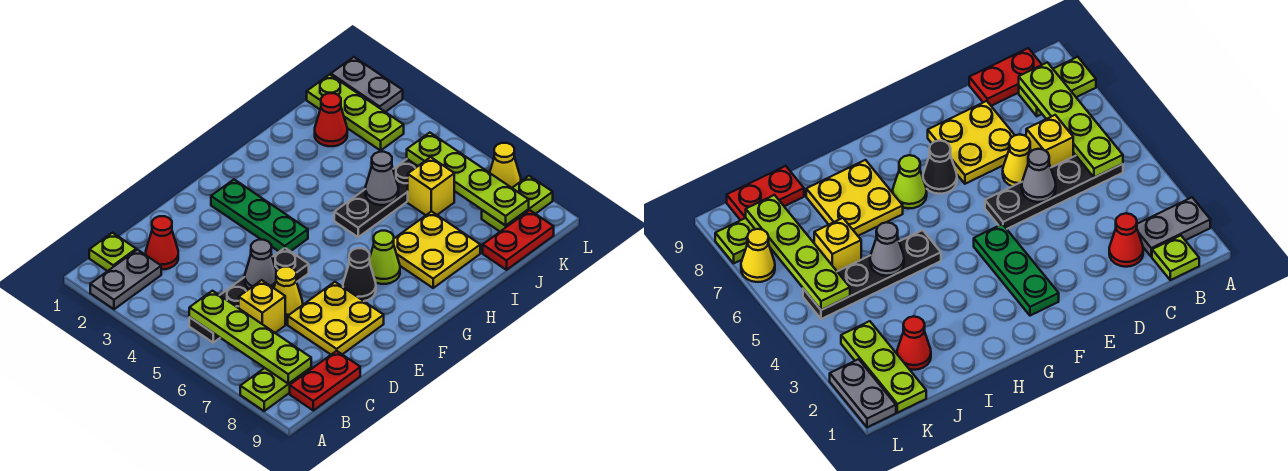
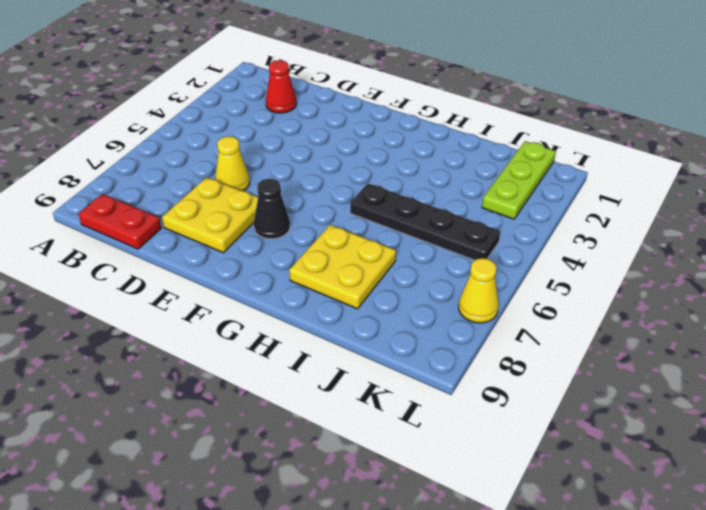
none -> grey plate A2:B2 level 1
none -> lime plate A8:B8 level 1
none -> lime plate B1 level 1

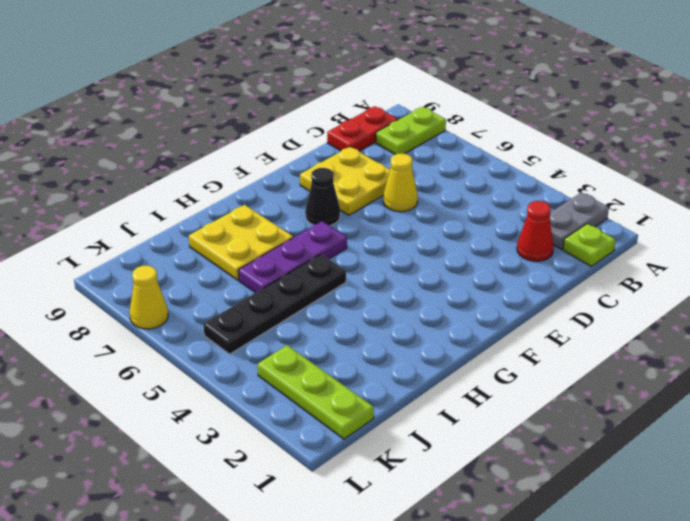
purple plate G6:I6 level 1 -> none
none -> black plate B5:E5 level 1
none -> yellow brick C6 level 1
none -> green plate F2:F4 level 1

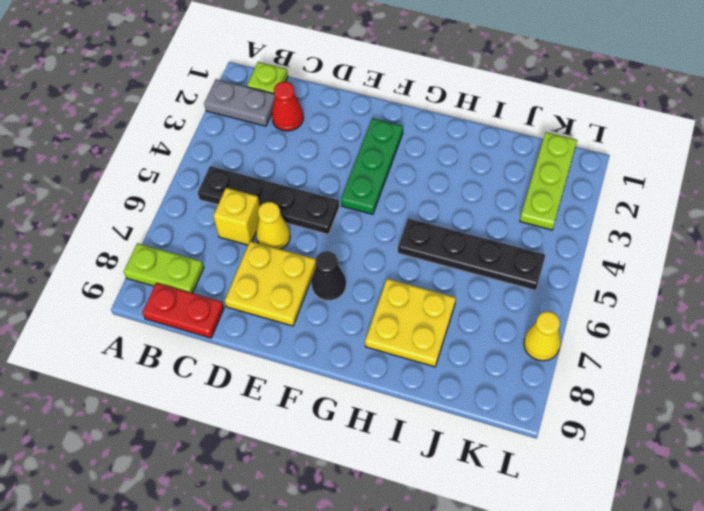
none -> lime cone G7 level 1
none -> red cone J2 level 1
none -> yellow brick J6 level 1

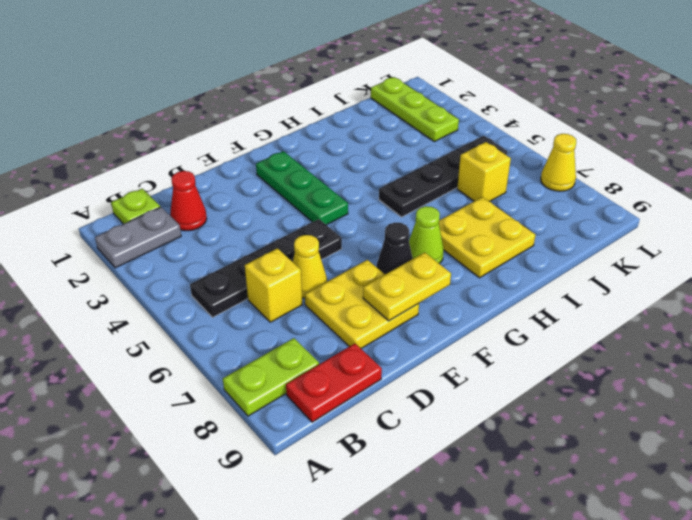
yellow plate E8:F8 level 2 -> none
none -> red cone J2 level 1
none -> red plate J9:K9 level 1
none -> lime plate K8:L8 level 1

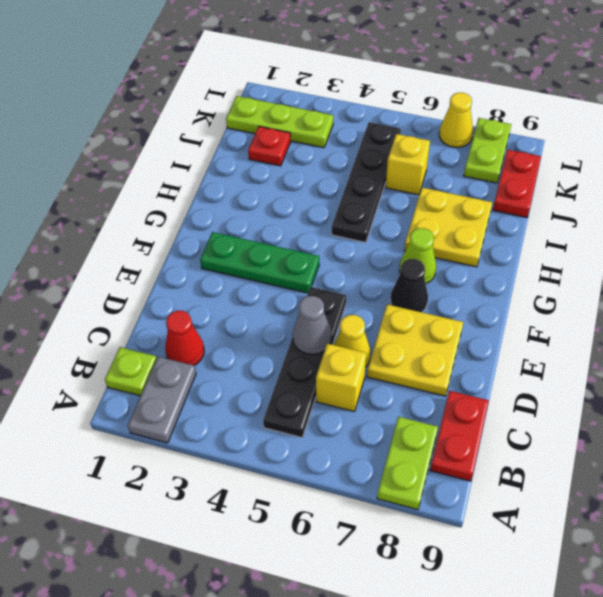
red plate J2 level 1 -> red cone J2 level 1
none -> grey plate L1:L2 level 1
none -> lime plate B5:B8 level 2
none -> grey cone I5 level 2

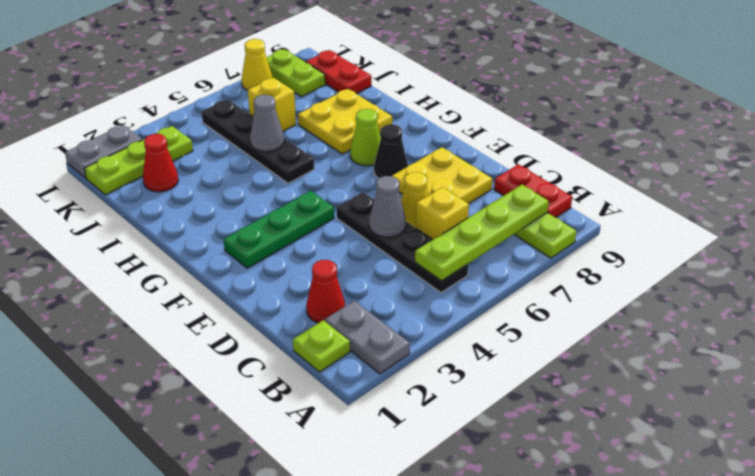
none -> lime plate K5:K8 level 2

